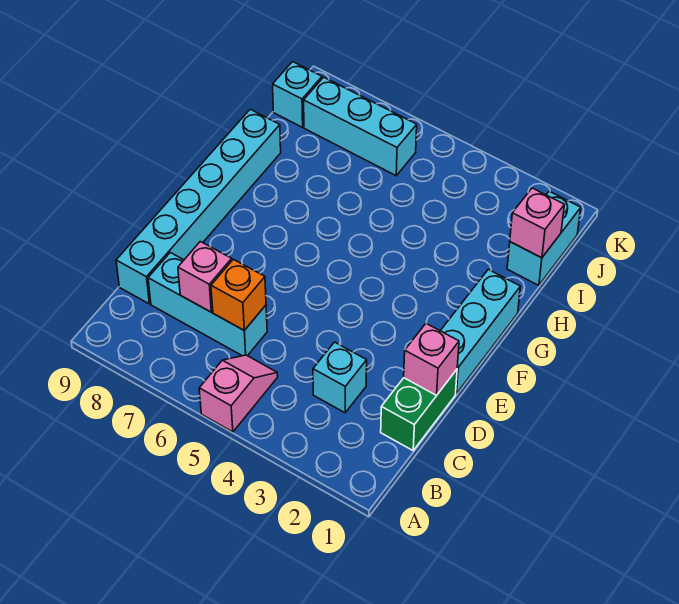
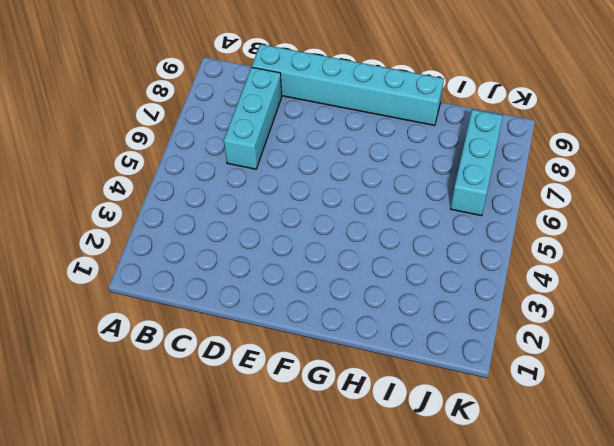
none -> pink slope A5:B5 level 1 top A
none -> green brick C1:D1 level 1
none -> cyan brick C3 level 1

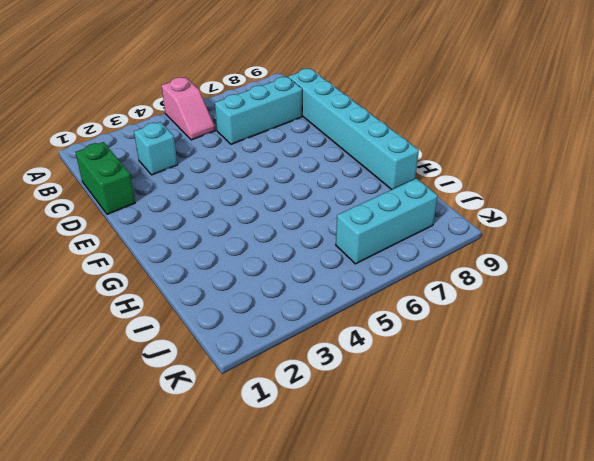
none -> cyan brick E1:G1 level 1
none -> cyan brick I1:J1 level 1
none -> cyan brick J9 level 1

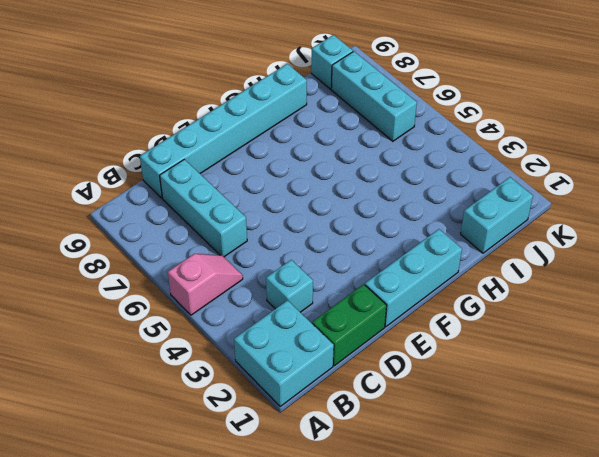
cyan brick A1:B2 level 1 -> none
none -> orange brick C6 level 2
none -> pink brick C7 level 2
none -> pink brick D1 level 2

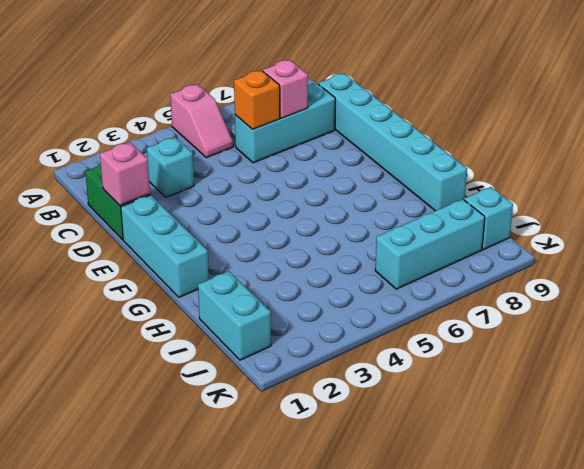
none -> pink brick I1 level 2

